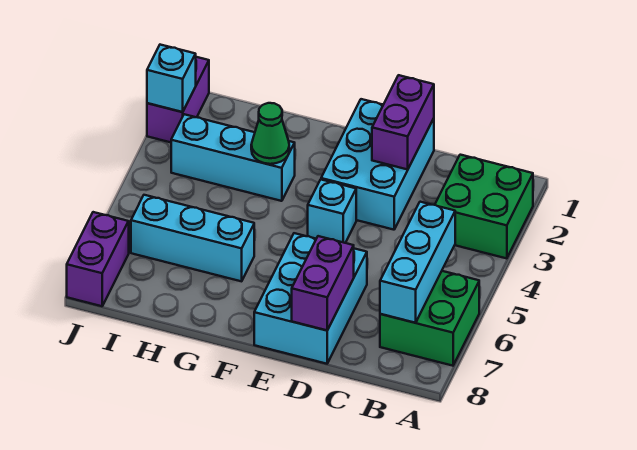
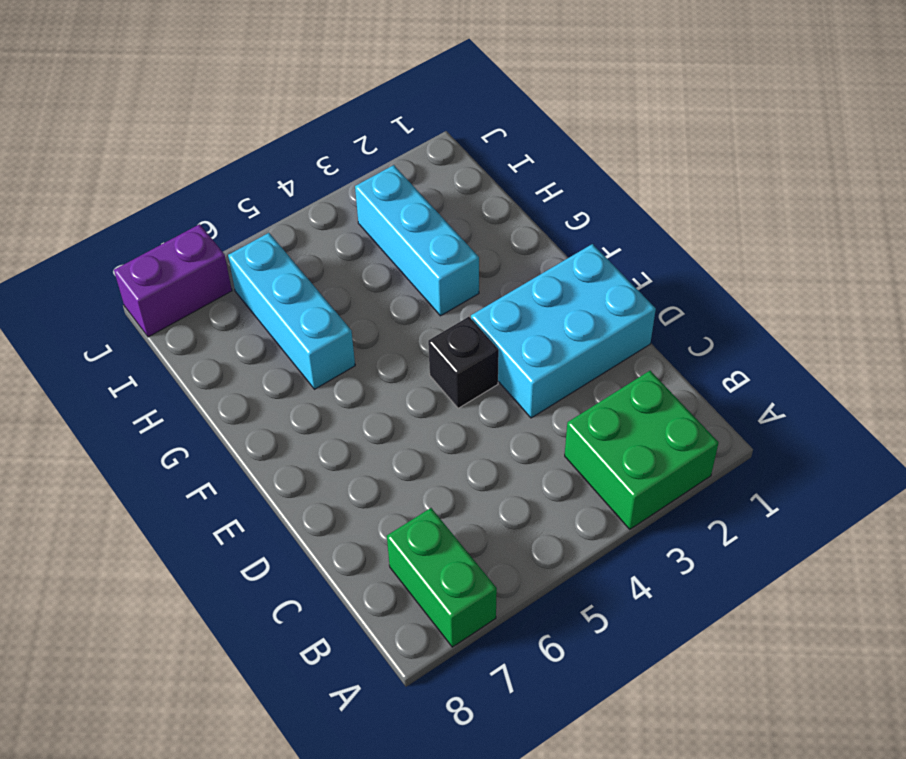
green brick A7:B7 level 1 -> green brick A6:B7 level 1
black brick E4 level 1 -> cyan brick E4 level 1
none -> cyan brick D6:E8 level 1
none -> purple brick J1:J2 level 1
none -> cyan brick B5:B7 level 2

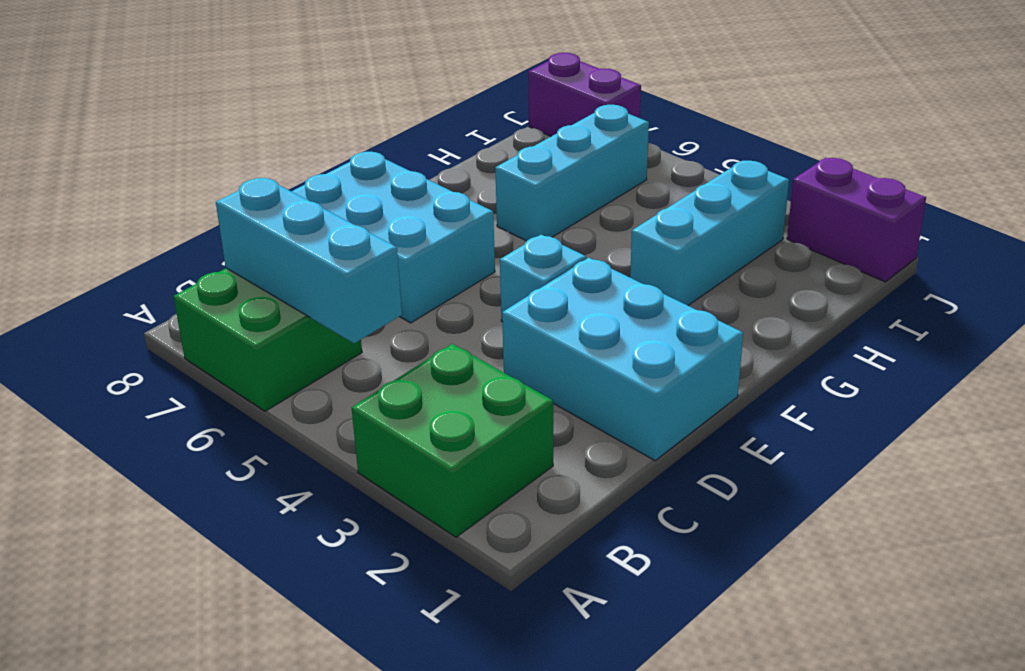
none -> purple brick D1:D2 level 2
none -> purple brick D7:D8 level 2
none -> green cone G3 level 2

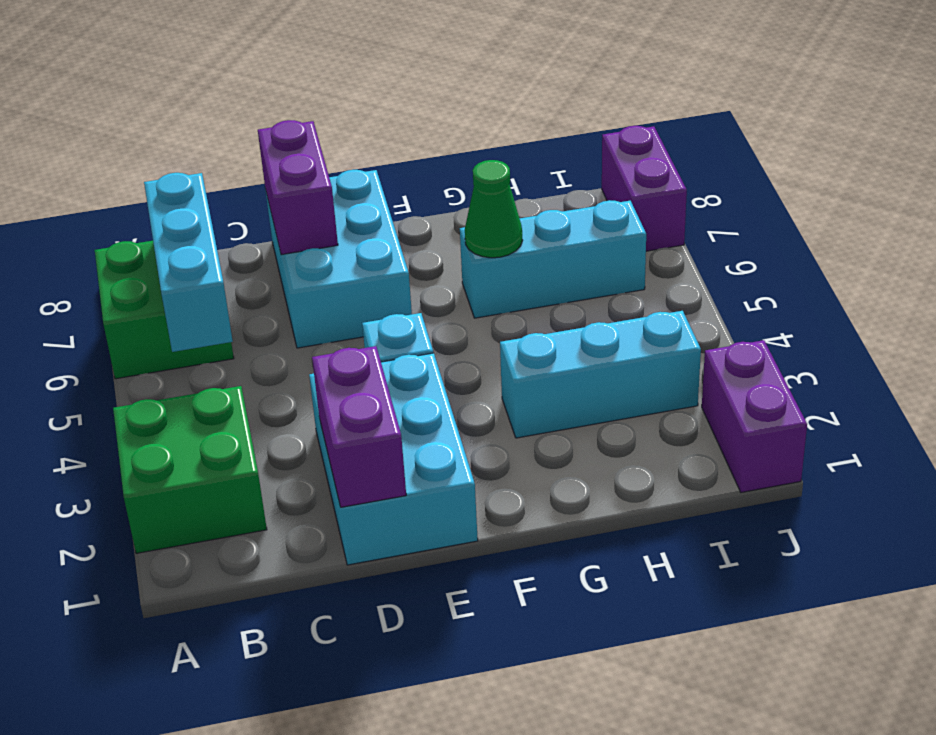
green cone G6 level 2 -> green cone G3 level 2
none -> cyan brick J2 level 2

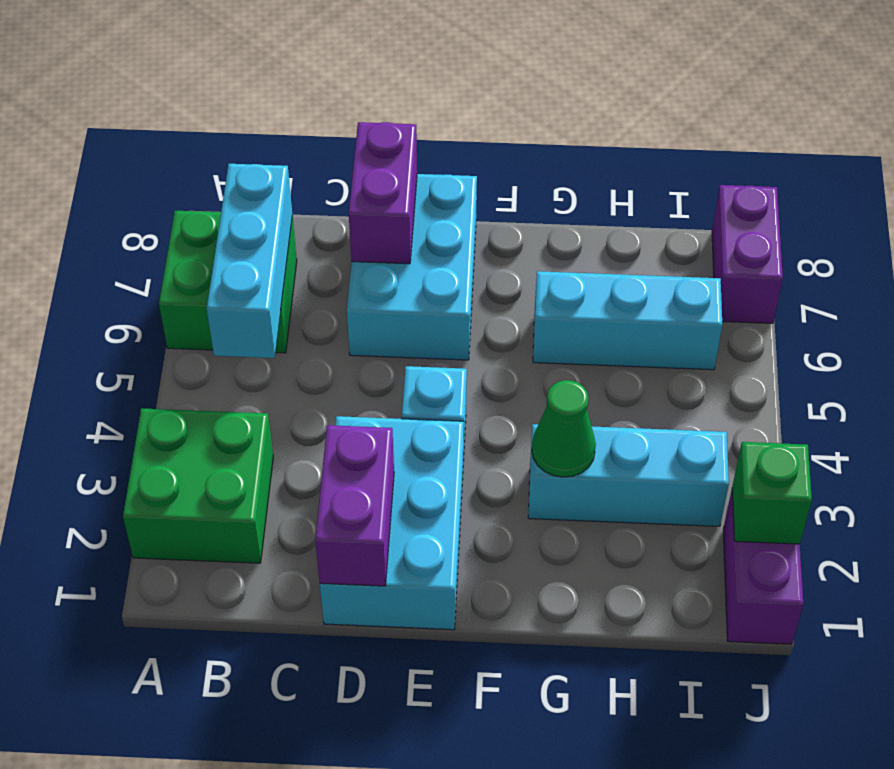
green brick J2 level 2 -> cyan brick J2 level 2

